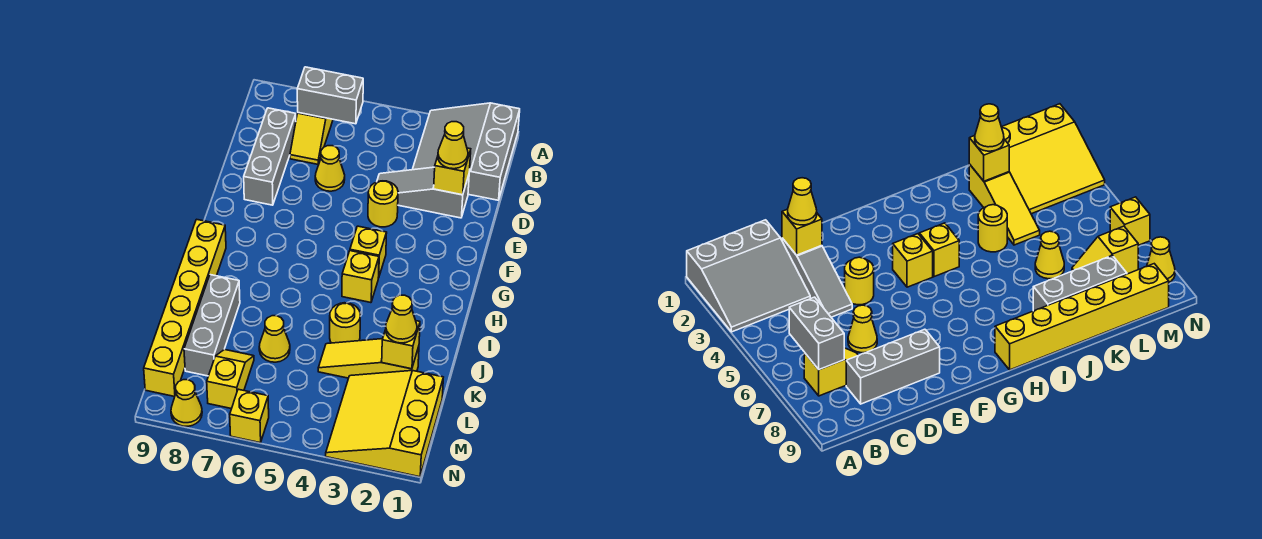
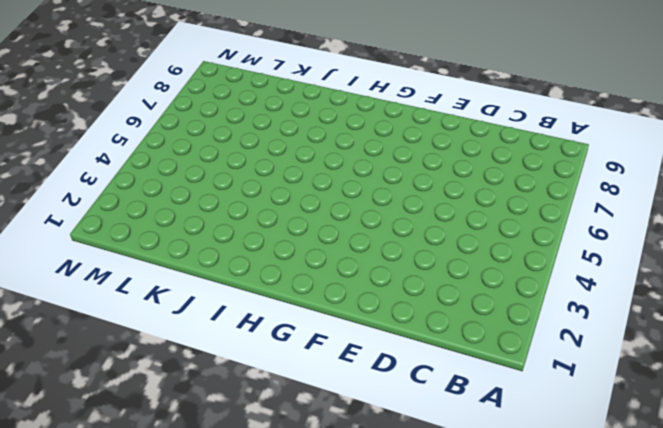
none -> grey slope A1:C3 level 1 top 1
none -> yellow slope B7:C7 level 1 top B
none -> grey brick C8:E8 level 1

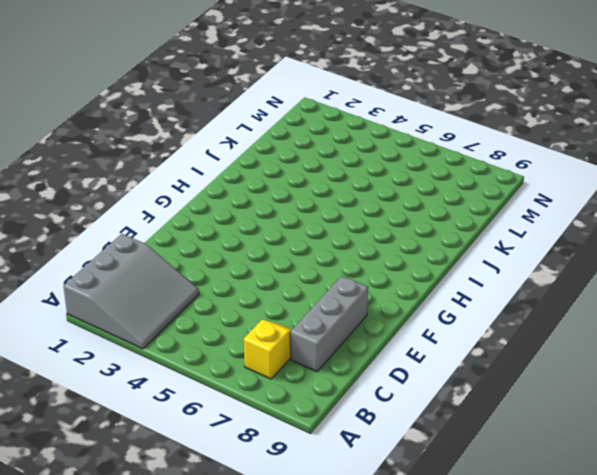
none -> grey slope D2:D4 level 1 top 2
none -> yellow cone D6 level 1
none -> yellow round brick E4 level 1

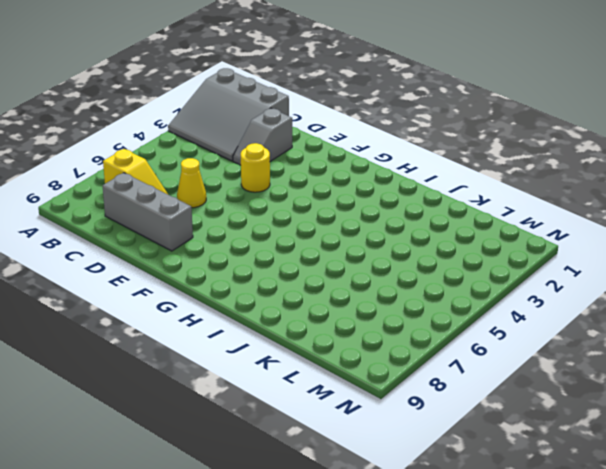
grey slope D2:D3 level 1 top 2 -> grey slope D2:D4 level 1 top 2
none -> yellow brick G4 level 1
none -> yellow brick H4 level 1
none -> yellow brick H9:M9 level 1

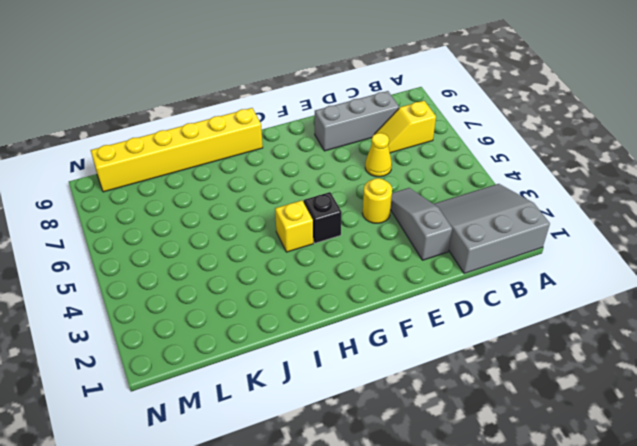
black brick G4 level 1 -> yellow brick G4 level 1
none -> yellow round brick J4 level 1
none -> grey brick J8:L8 level 1
none -> yellow slope K2:K4 level 1 top 2

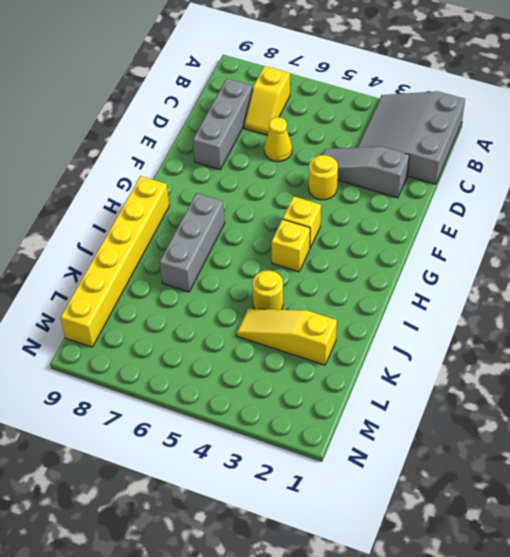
grey brick H7:J7 level 1 -> grey brick J8:L8 level 1
none -> yellow cone K6 level 1
none -> yellow slope L1:N3 level 1 top 1
none -> yellow slope L7:M7 level 1 top M

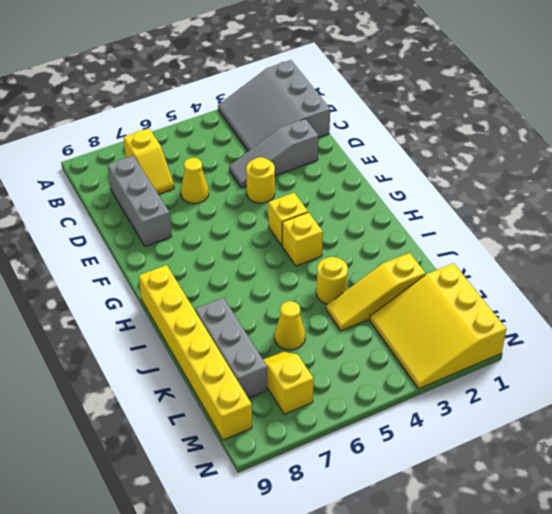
none -> yellow brick N6 level 1
none -> yellow cone N8 level 1
none -> grey brick B6:B7 level 2

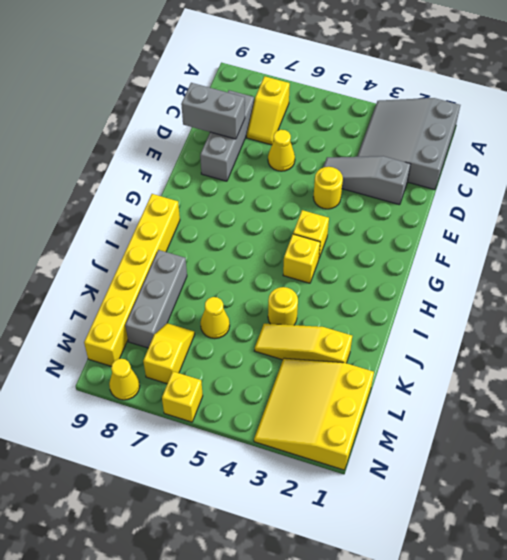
grey brick D8:D9 level 2 -> grey brick B6:B7 level 2
none -> yellow brick D2 level 2
none -> yellow brick K2 level 2
none -> yellow cone D2 level 3

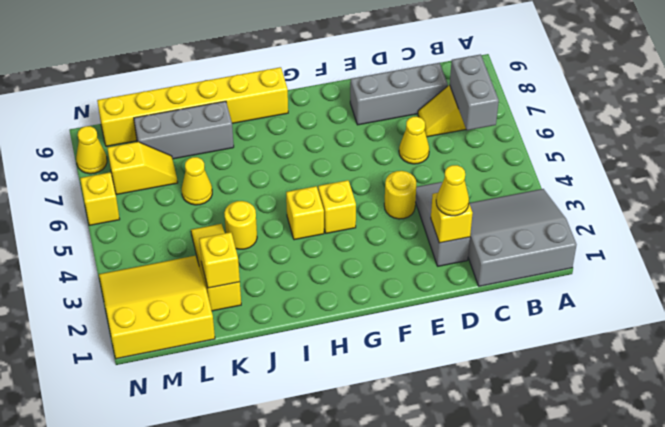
none -> yellow cone K2 level 3

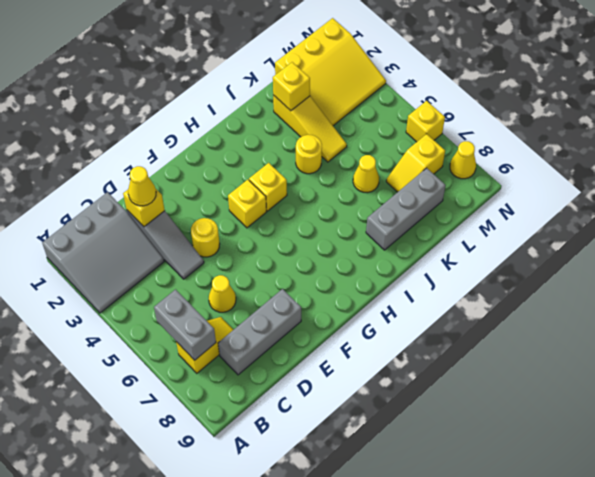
none -> yellow brick H9:M9 level 1
none -> yellow cone K2 level 3

